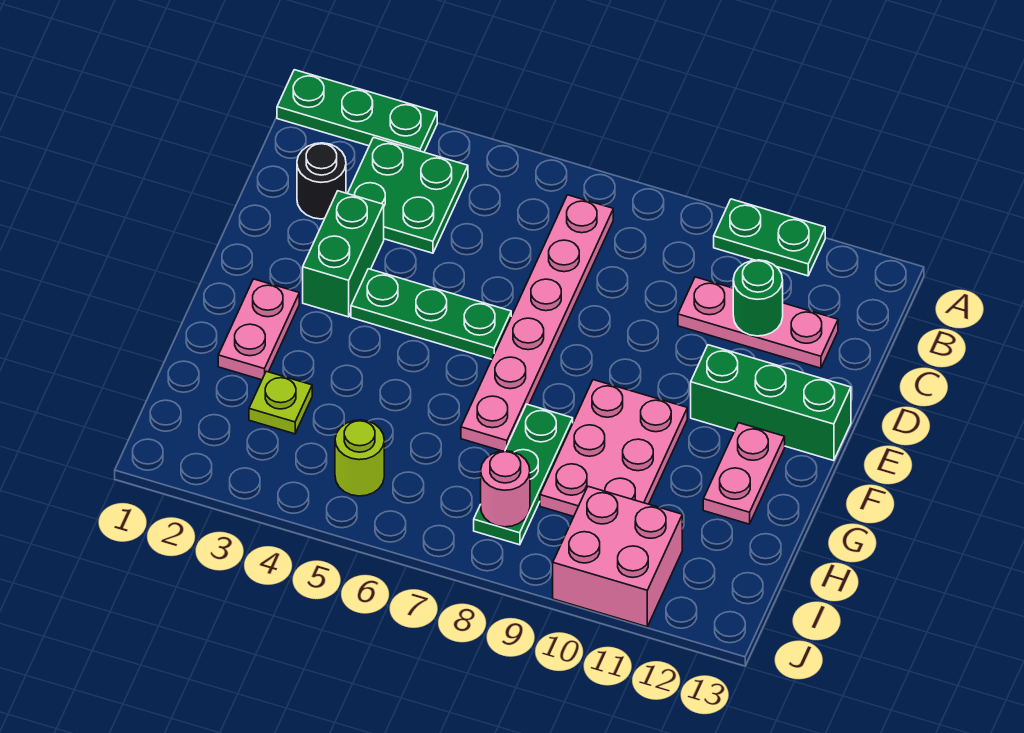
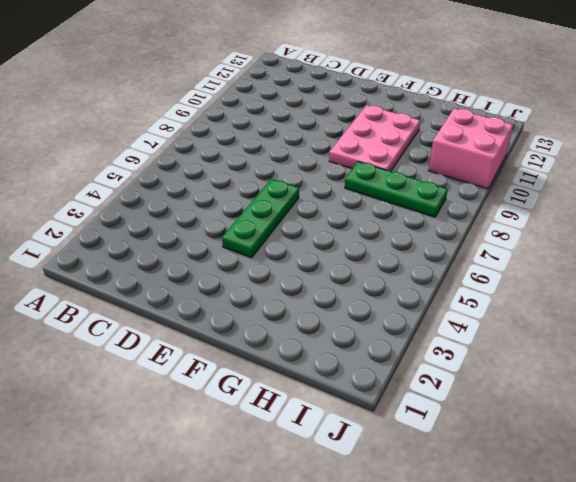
pink plate F9:G11 level 1 -> pink plate F9:H10 level 1
none -> green plate A1:A3 level 1
none -> green plate A10:A11 level 1
none -> green plate B3:C4 level 1

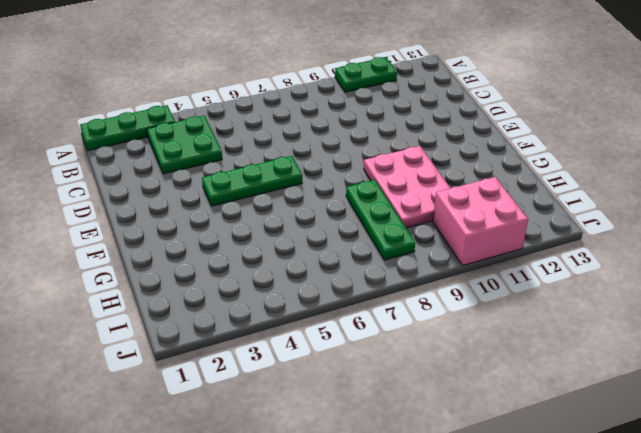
none -> pink plate B7:G7 level 1
none -> black round brick C2 level 1
none -> pink plate C10:C12 level 1

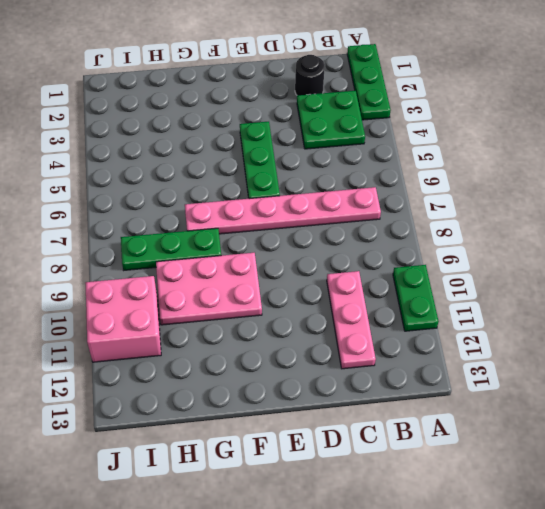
none -> green brick D3:E3 level 1
none -> green brick E11:E13 level 1
none -> pink plate F2:G2 level 1

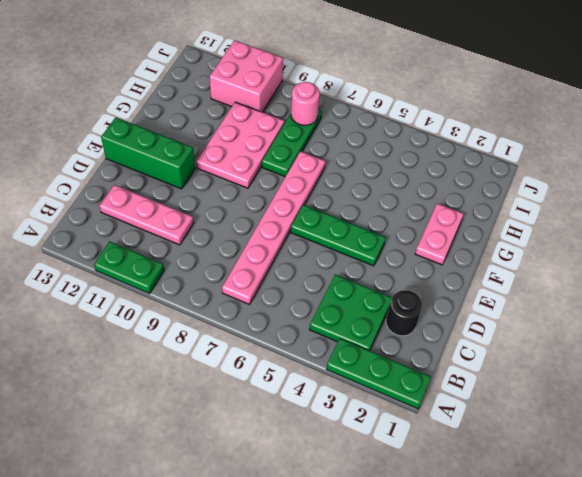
none -> green brick D3:E3 level 1
none -> pink plate F12:G12 level 1
none -> lime plate H3 level 1

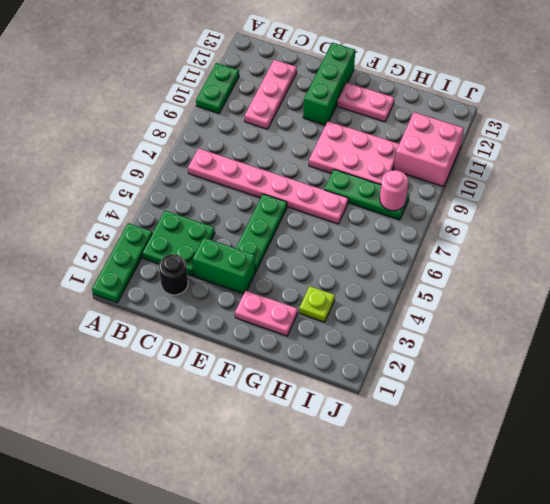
none -> lime round brick I5 level 1
none -> green round brick C11 level 2

